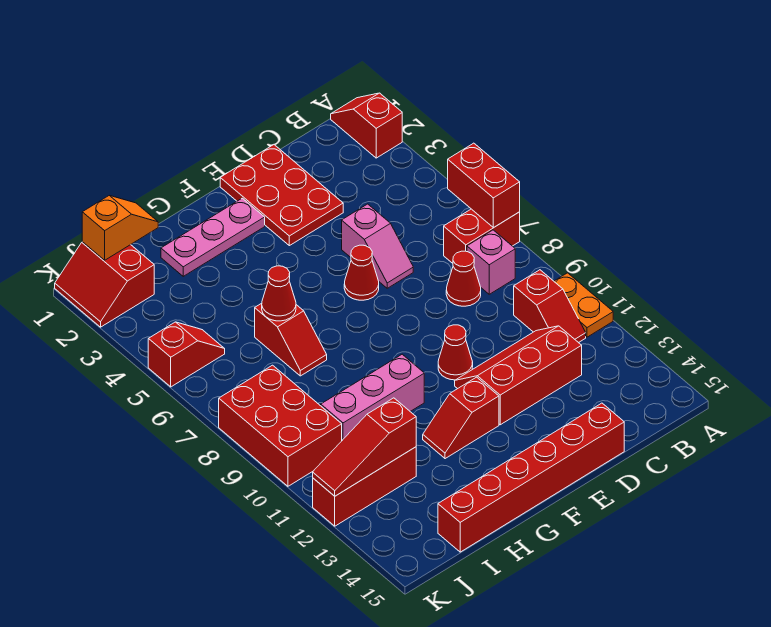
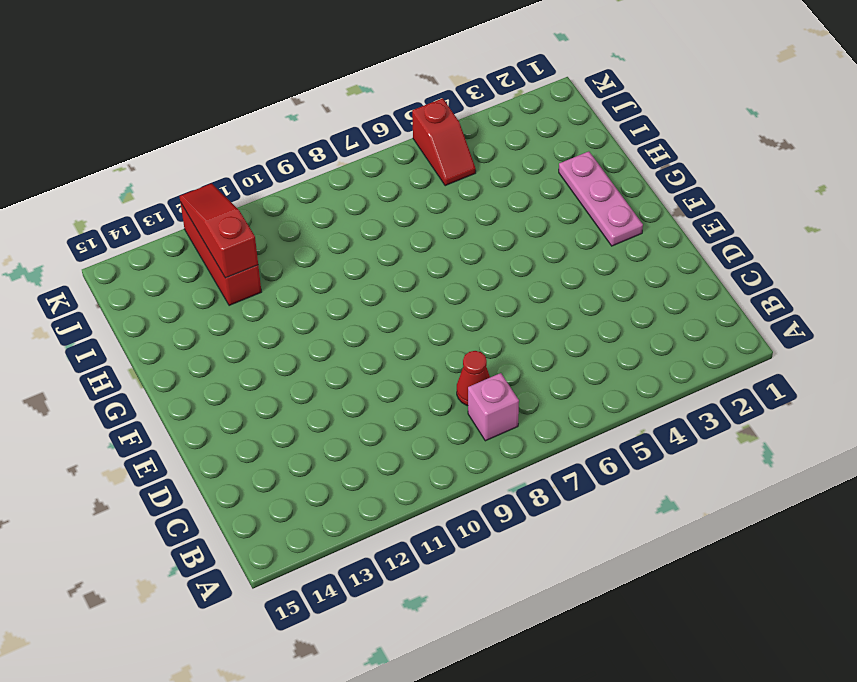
none -> red slope A1:A2 level 1 top 2
none -> red brick A7:B7 level 1
none -> orange plate A10:A11 level 1

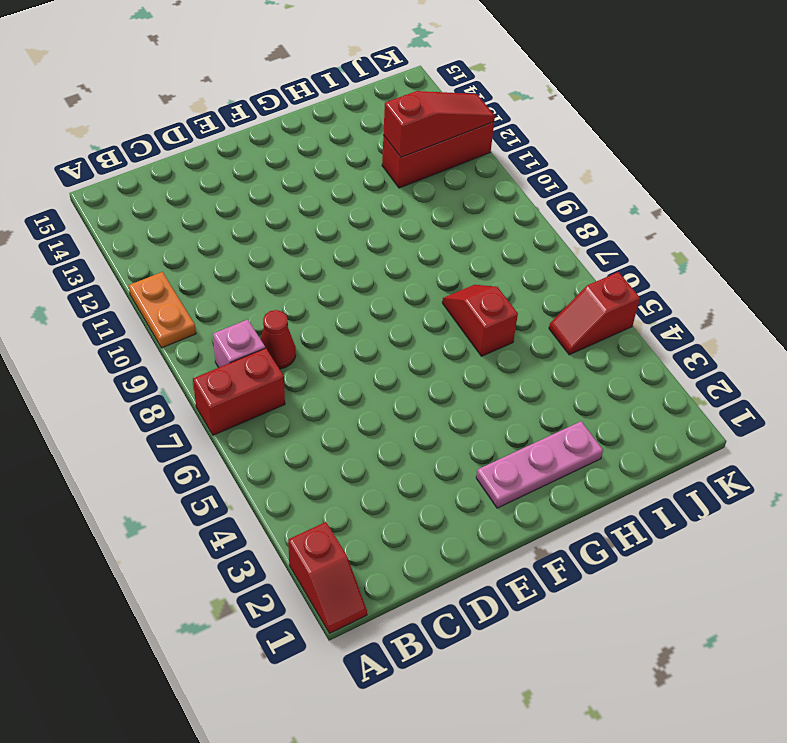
none -> red slope B10:B11 level 1 top 10
none -> red slope C11:E12 level 1 top 12
none -> red plate D1:E3 level 1

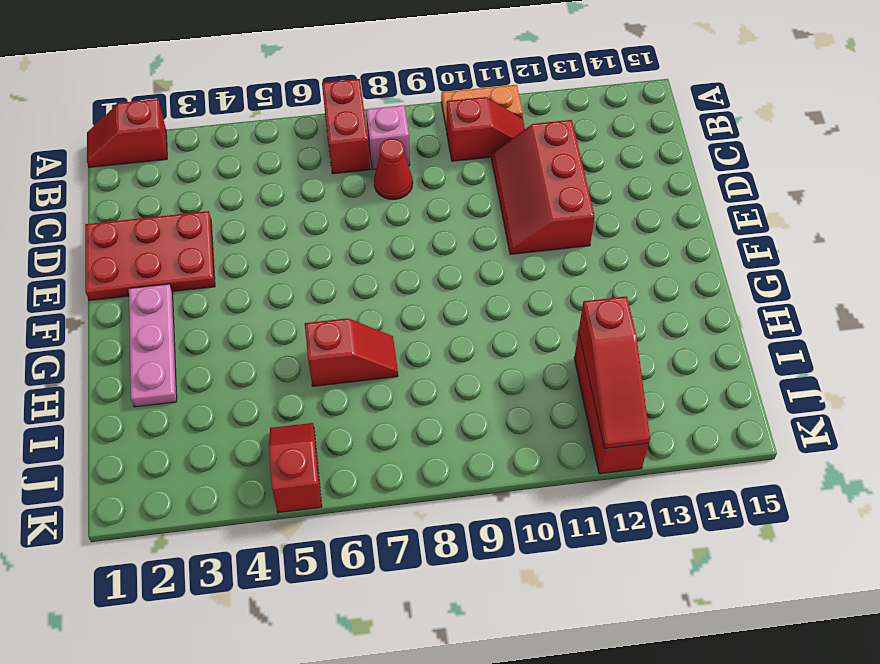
none -> pink slope D5:D6 level 1 top 5
none -> red brick D15:I15 level 1
none -> red cone E6 level 1

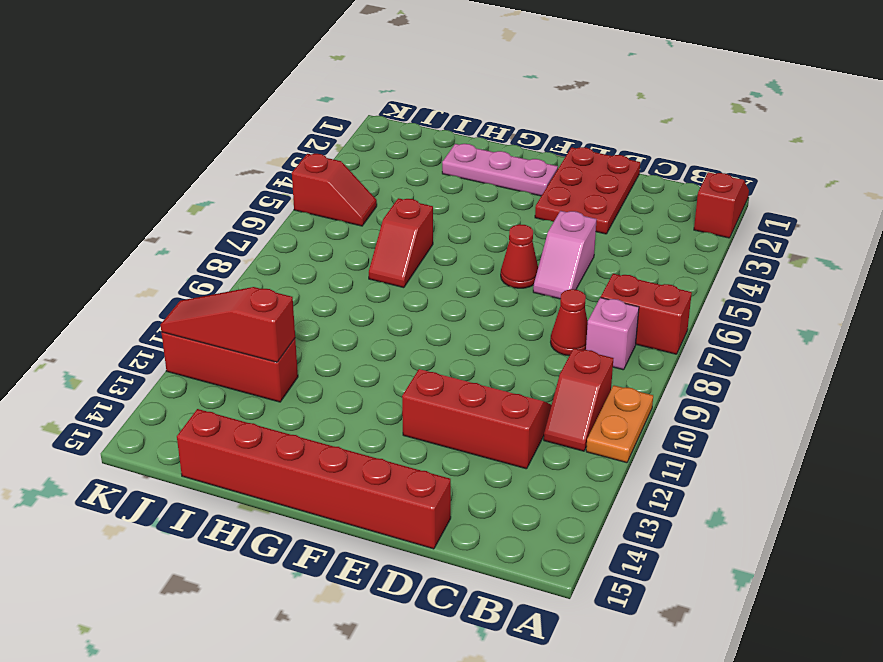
none -> red cone E10 level 1
none -> red slope F12:G12 level 1 top F
none -> pink brick G10:I10 level 1

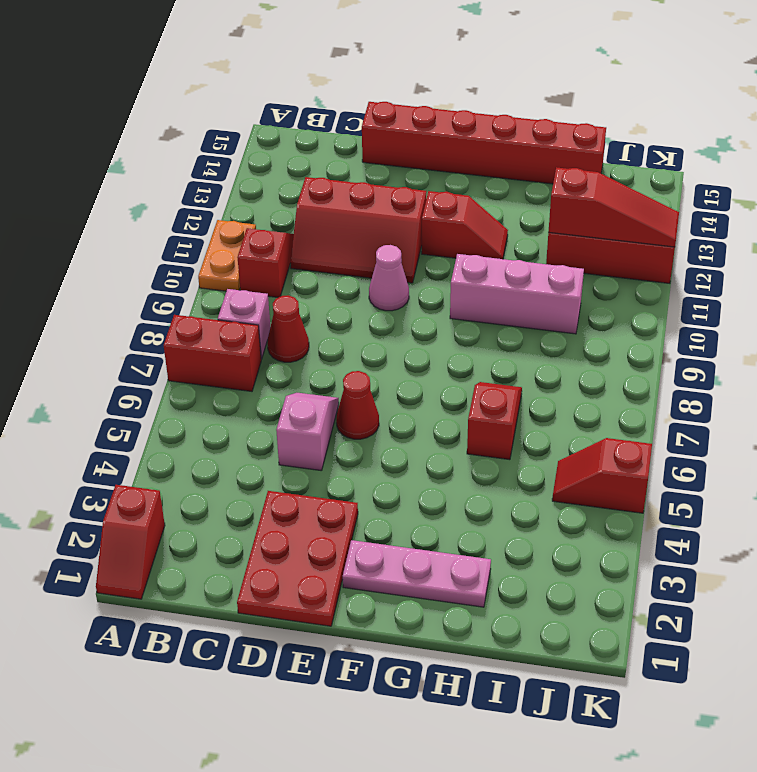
pink cone E10 level 1 -> red cone E10 level 1
none -> red slope J1:K2 level 1 top J
none -> red brick J8:K10 level 1
none -> red brick A6:A7 level 2

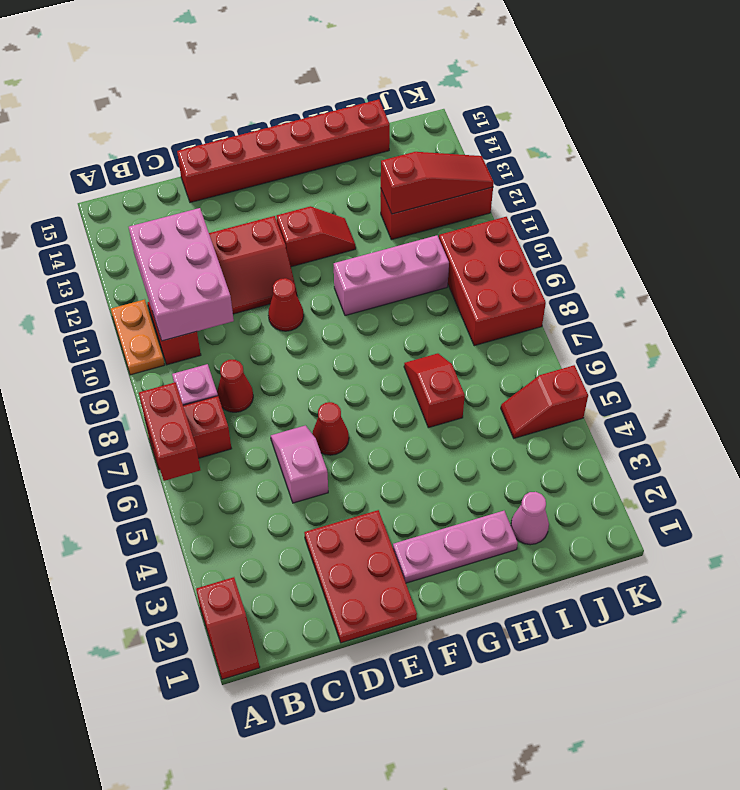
pink brick B10:C12 level 2 -> none
pink cone I2 level 1 -> none
none -> red slope J1:K2 level 1 top J
none -> red cone H6 level 2
none -> orange slope I1:J1 level 2 top J

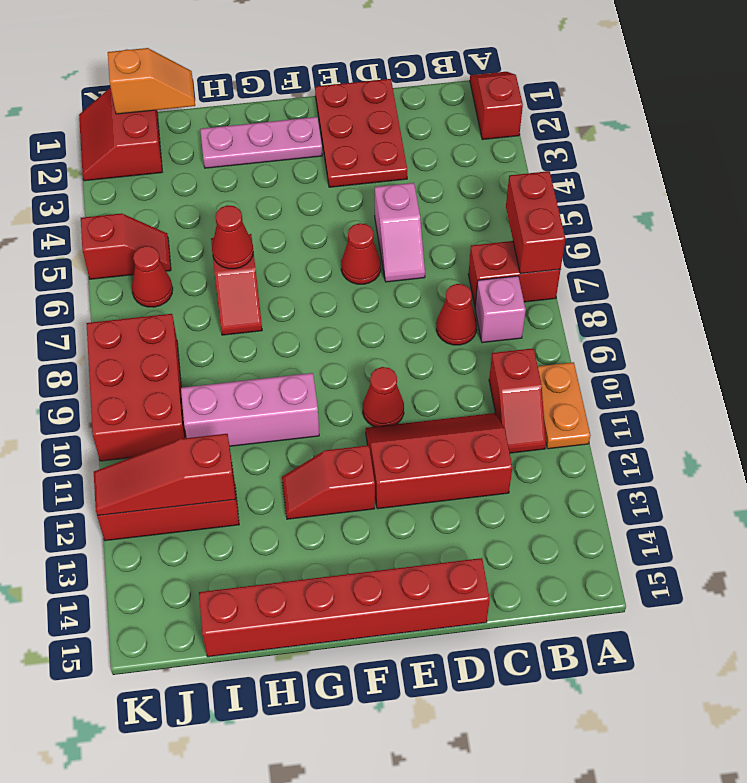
red cone J6 level 1 -> none

